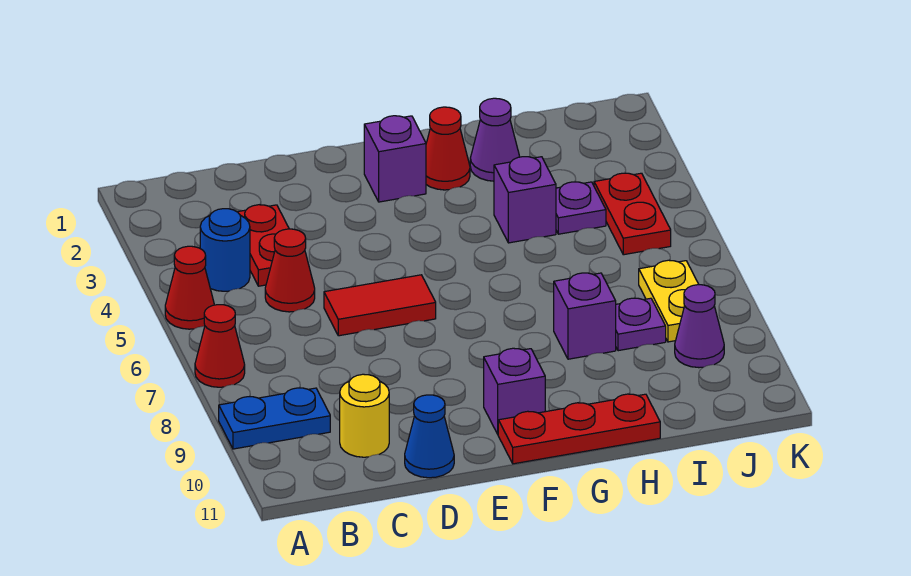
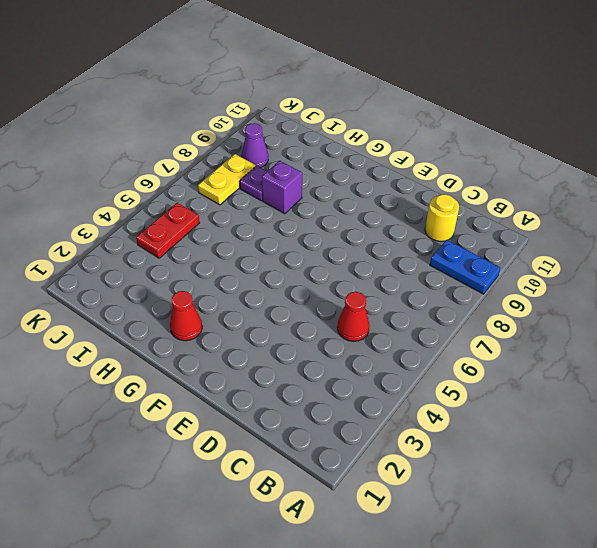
none -> red cone A5 level 1
none -> red cone A7 level 1
none -> blue round brick B4 level 1

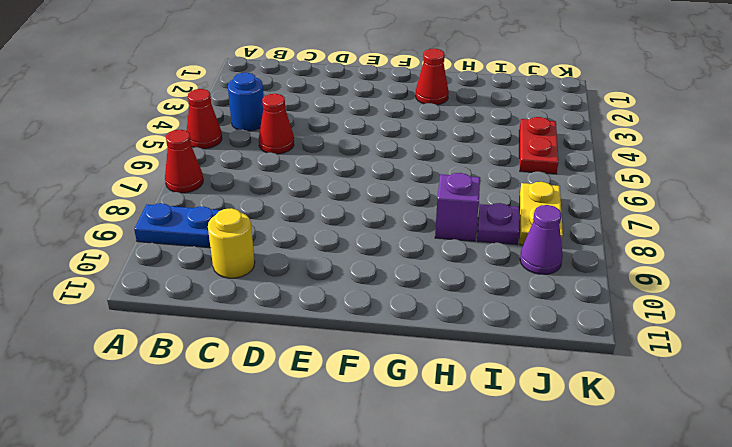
none -> red plate C3:C4 level 1
none -> red tile D6:E6 level 1
none -> blue cone D11 level 1

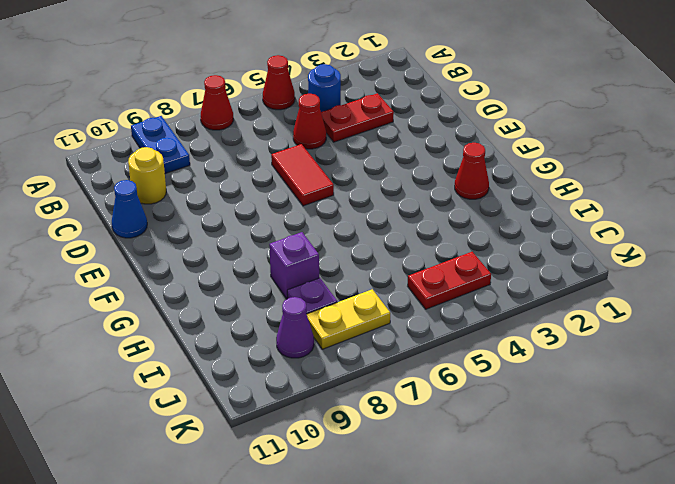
none -> purple brick F2 level 1
none -> purple brick F10 level 1
none -> red plate F11:H11 level 1

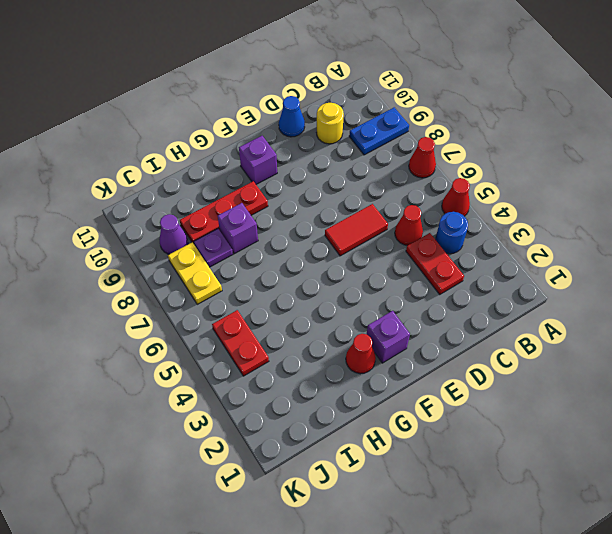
red plate G9:I9 level 1 -> red plate F11:H11 level 1
none -> purple cone H2 level 1
none -> purple brick H4 level 1
none -> purple plate I4 level 1

